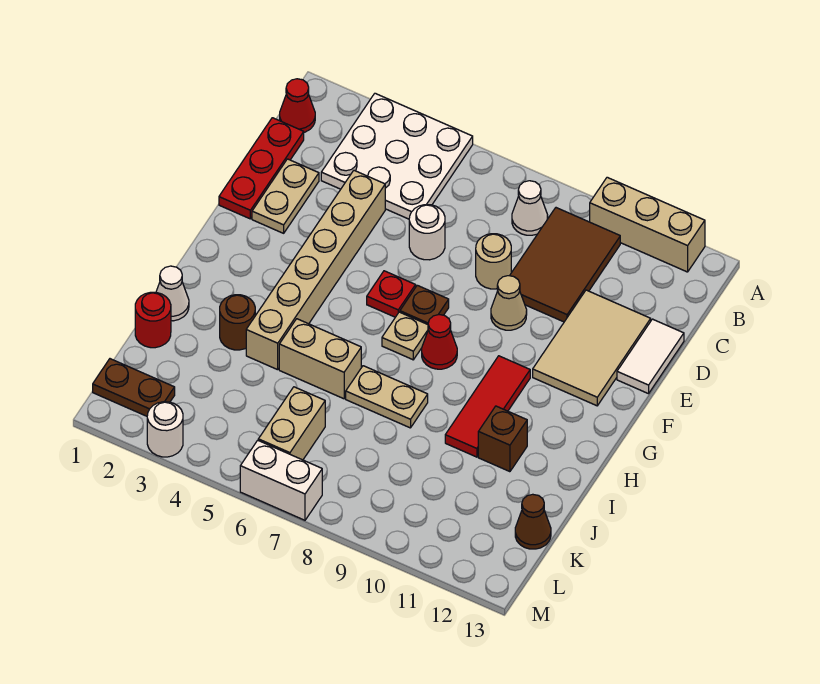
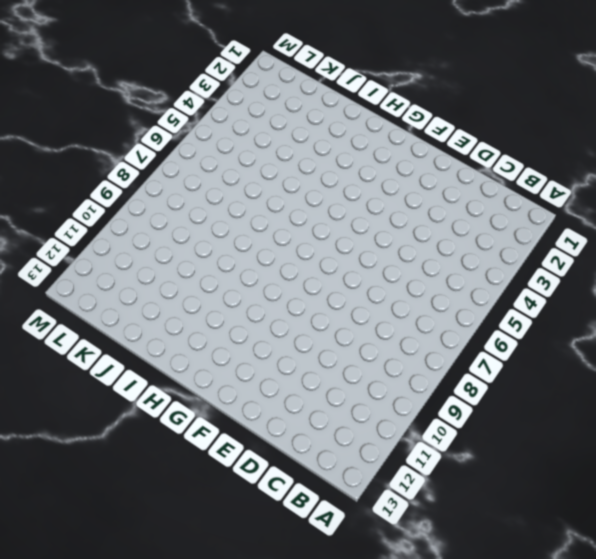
none -> white plate A3:C5 level 1
none -> tan brick A10:A12 level 1
none -> red cone B1 level 1

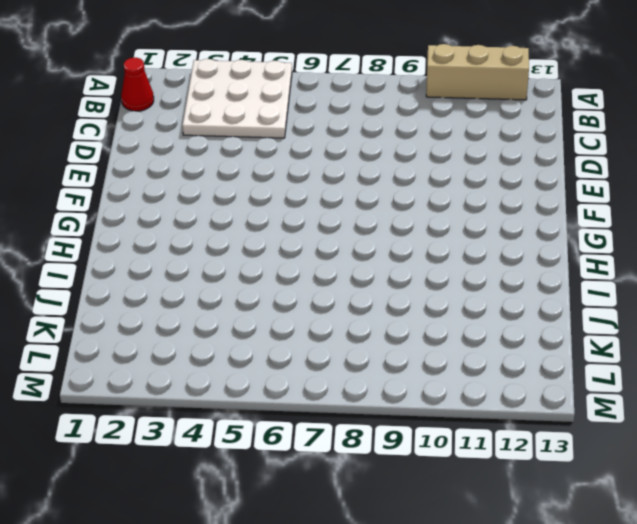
none -> white cone B8 level 1
none -> brown tile B9:D10 level 1
none -> red plate C1:E1 level 1

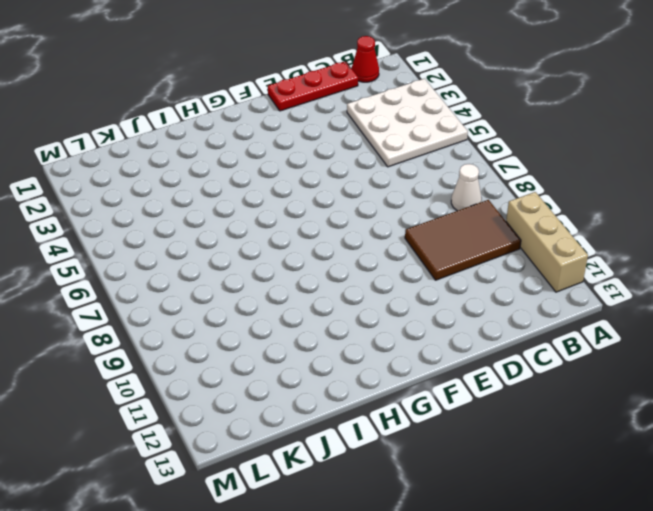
none -> tan plate D2:E2 level 1
none -> tan brick D4:I4 level 1
none -> white round brick D6 level 1

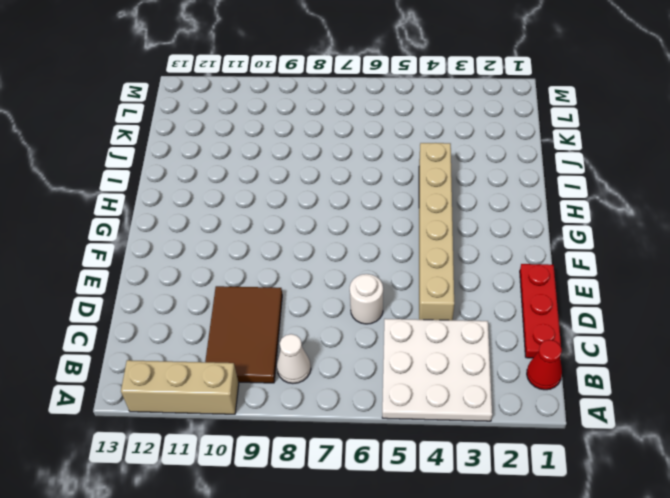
none -> tan plate D2:E2 level 1
none -> tan round brick D8 level 1
none -> tan tile D11:F12 level 1

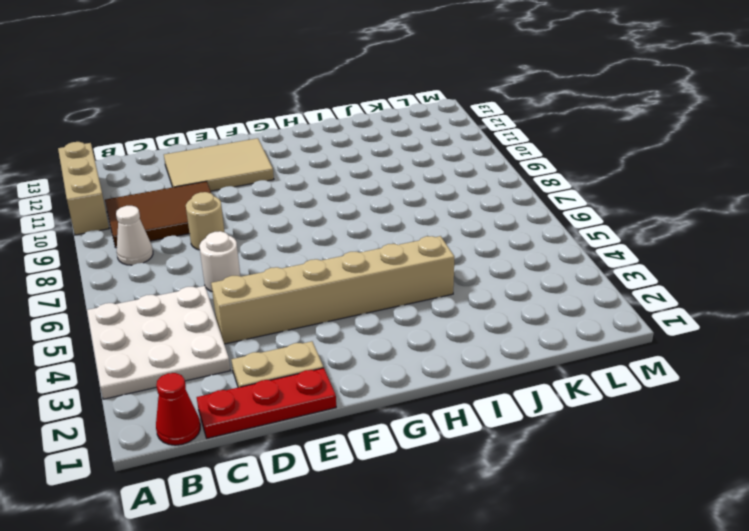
none -> white tile D13:E13 level 1
none -> tan cone E9 level 1
none -> red plate F6 level 1

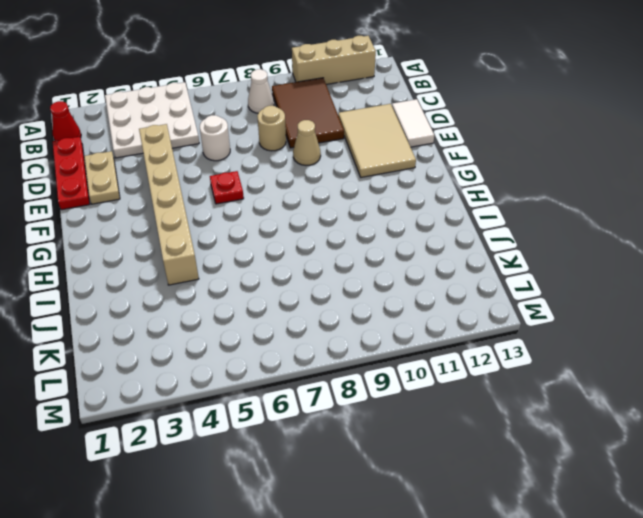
none -> brown plate F7 level 1
none -> tan plate G7 level 1
none -> red cone G8 level 1

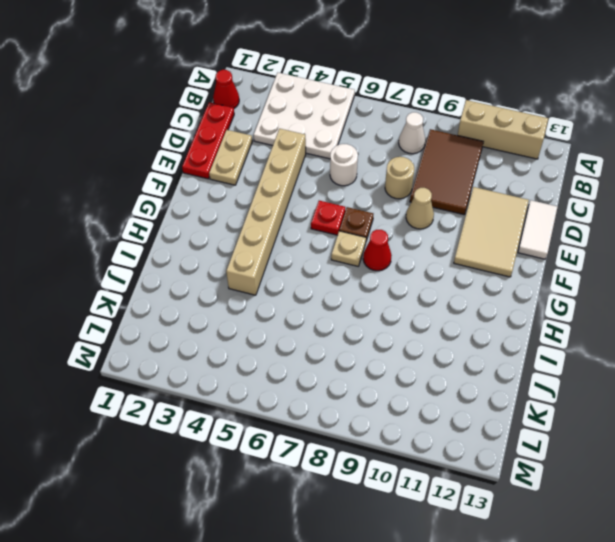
none -> red tile G10:I10 level 1
none -> white cone I1 level 1
none -> brown round brick I3 level 1

